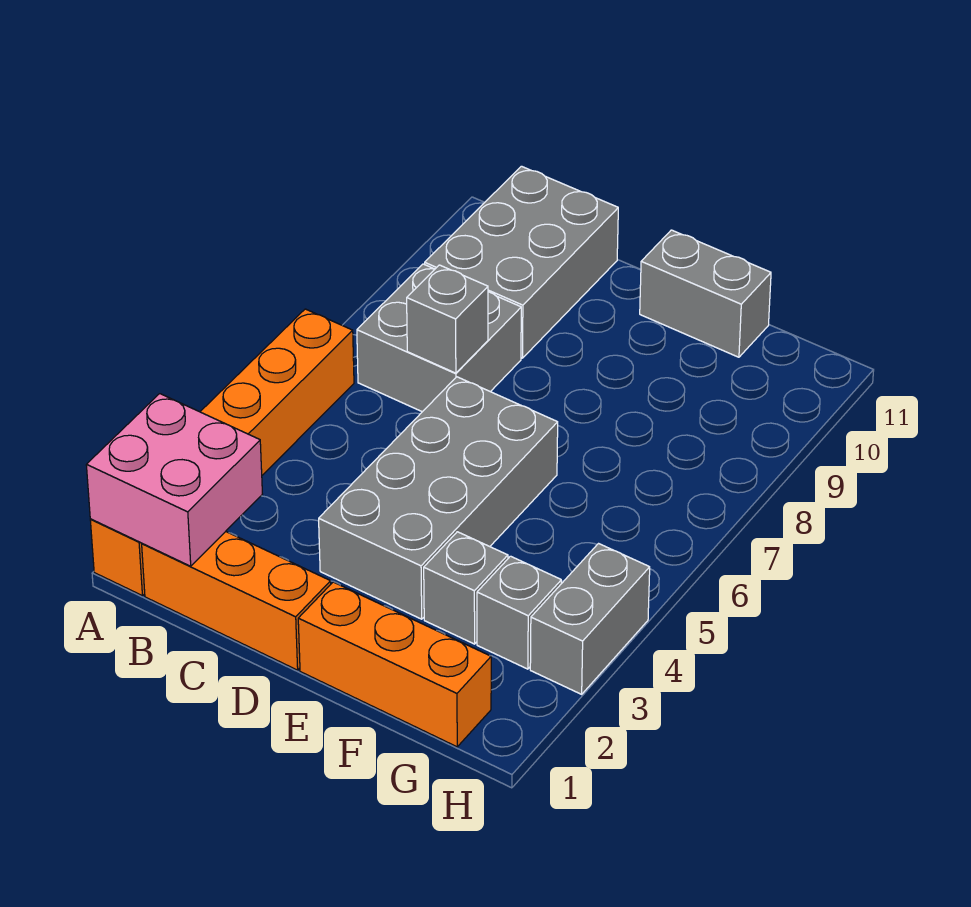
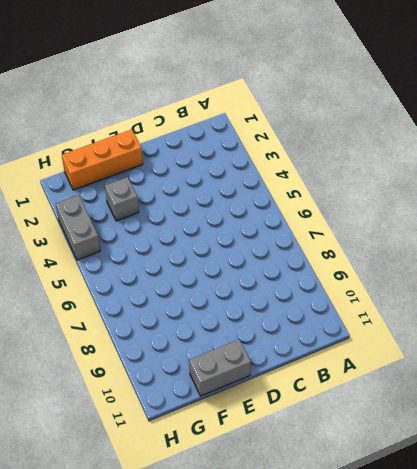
none -> orange brick A1:A6 level 1
none -> orange brick B1:D1 level 1
none -> grey brick B7:C8 level 1

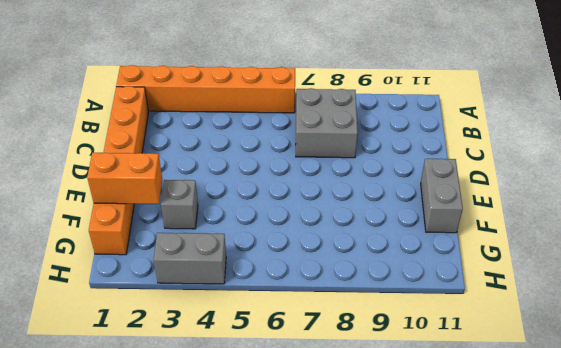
orange brick F1:F2 level 2 -> none
none -> grey brick B9:C11 level 1
none -> grey brick D3:E6 level 1
none -> grey brick G3 level 1

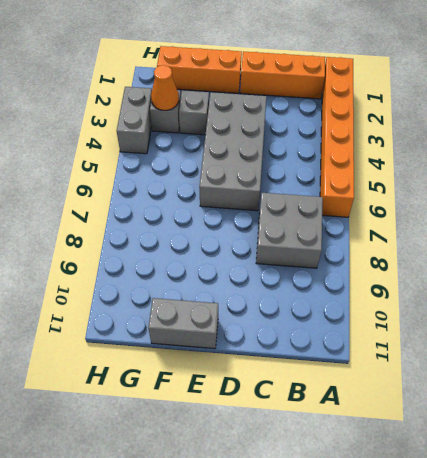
orange cone G3 level 2 -> none
none -> grey brick B9:C11 level 1
none -> pink brick A1:B2 level 2
none -> grey brick C7 level 2

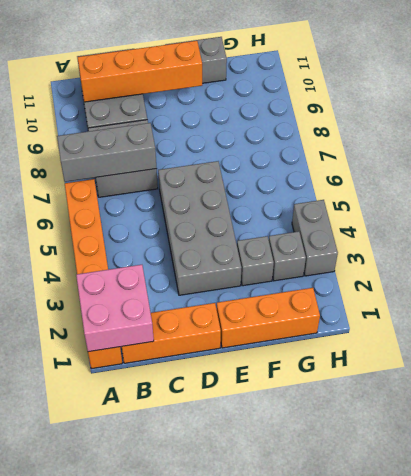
grey brick A7:C7 level 2 -> grey brick C7 level 2
orange brick B10:E10 level 2 -> none

